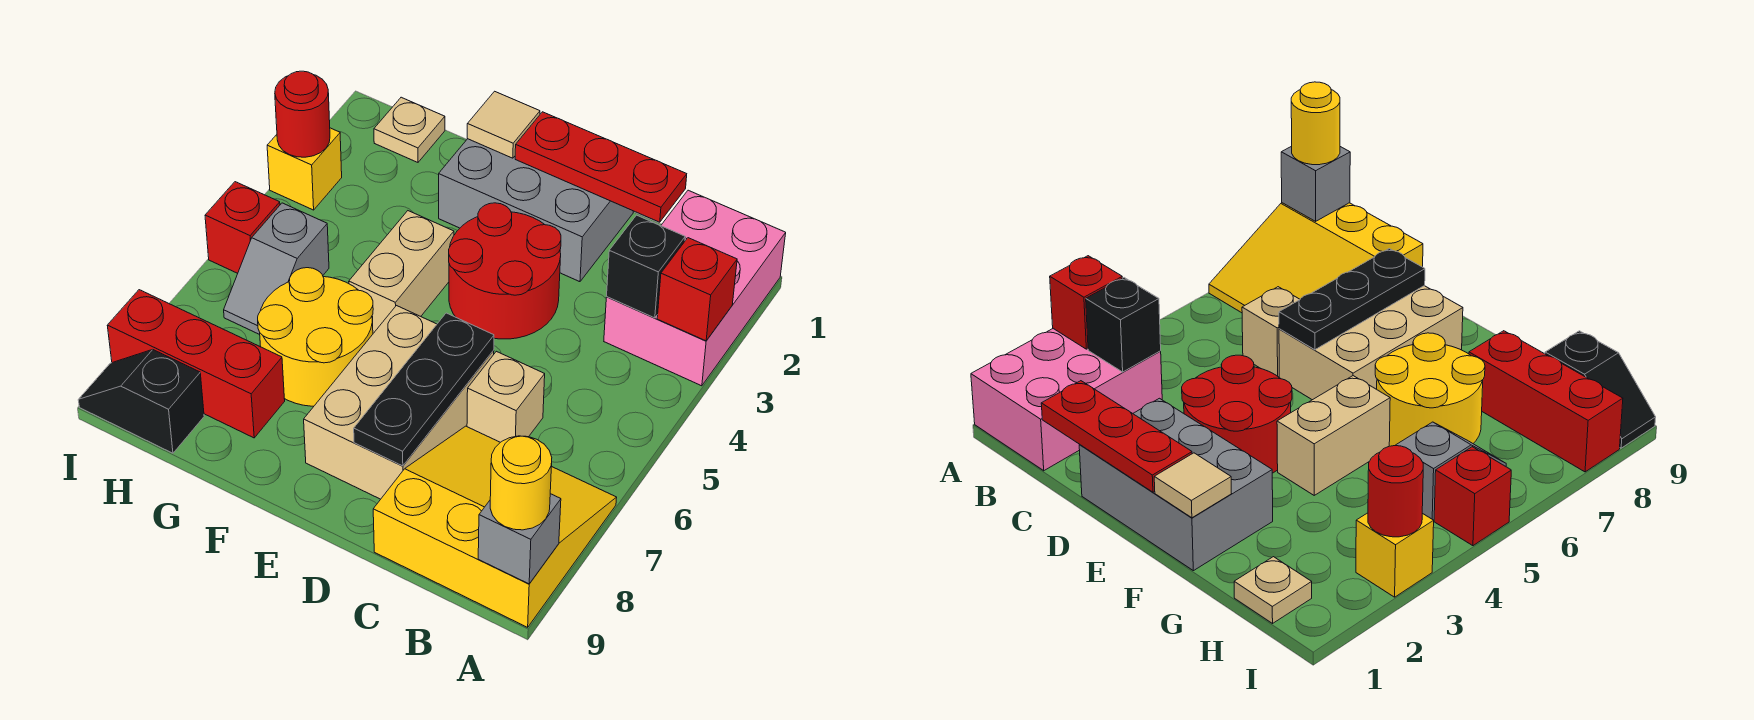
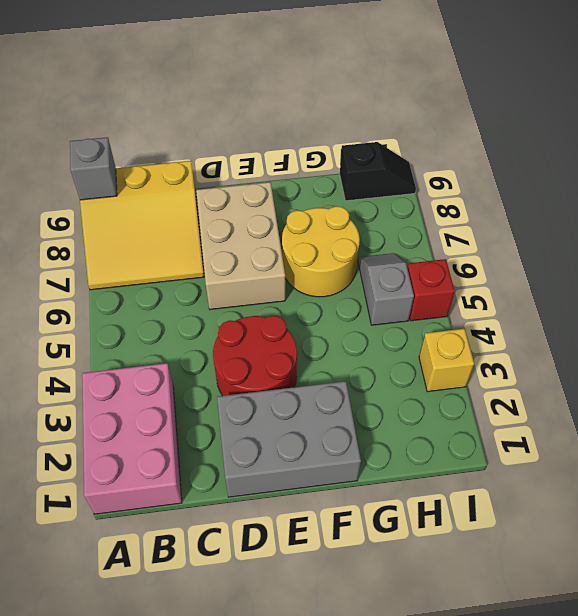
none -> tan brick C6 level 1
none -> tan brick F4:F5 level 1
none -> red brick G8:I8 level 1

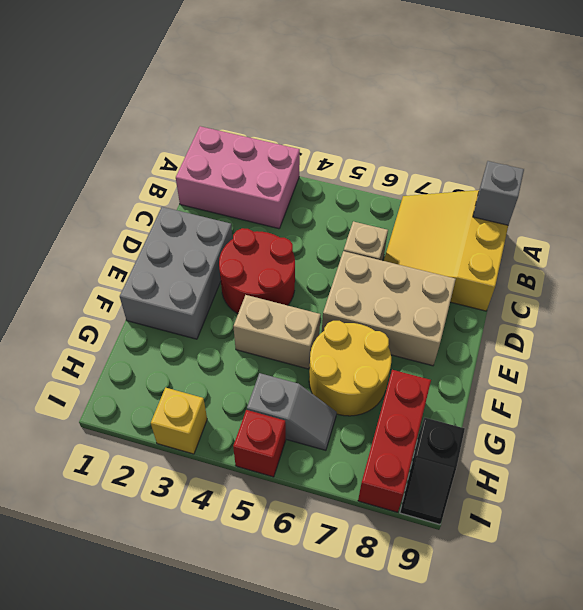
none -> tan plate H1 level 1
none -> red brick A3 level 2
none -> black brick B3 level 2

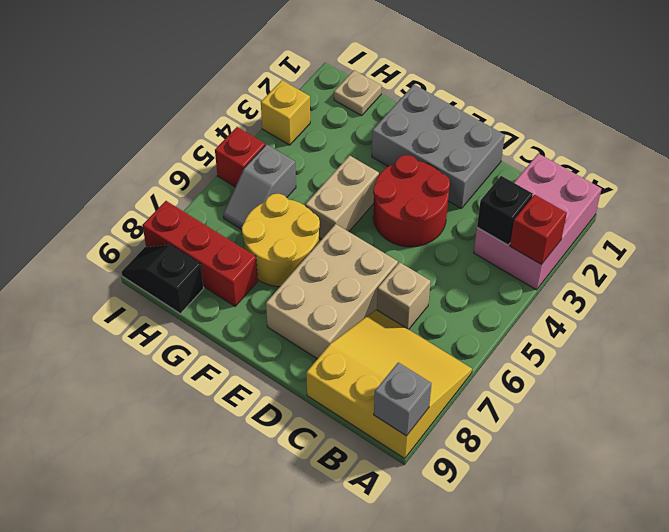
none -> red plate C1:E1 level 2
none -> black plate D6:D8 level 2
none -> tan tile F1 level 2

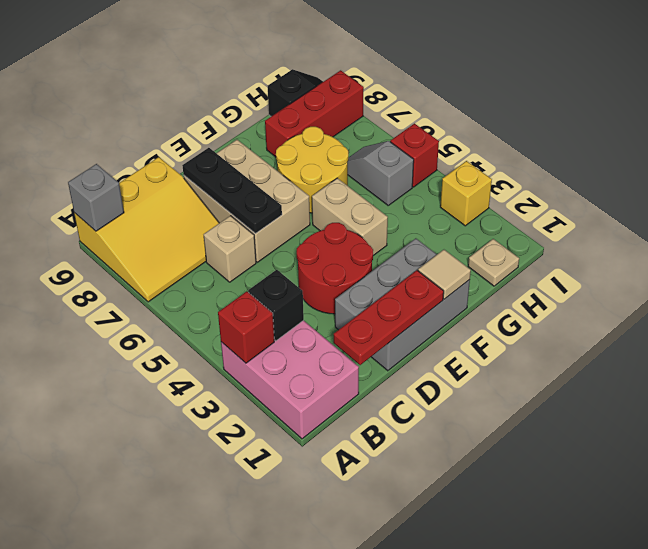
none -> red round brick I3 level 2
none -> yellow round brick A9 level 3

